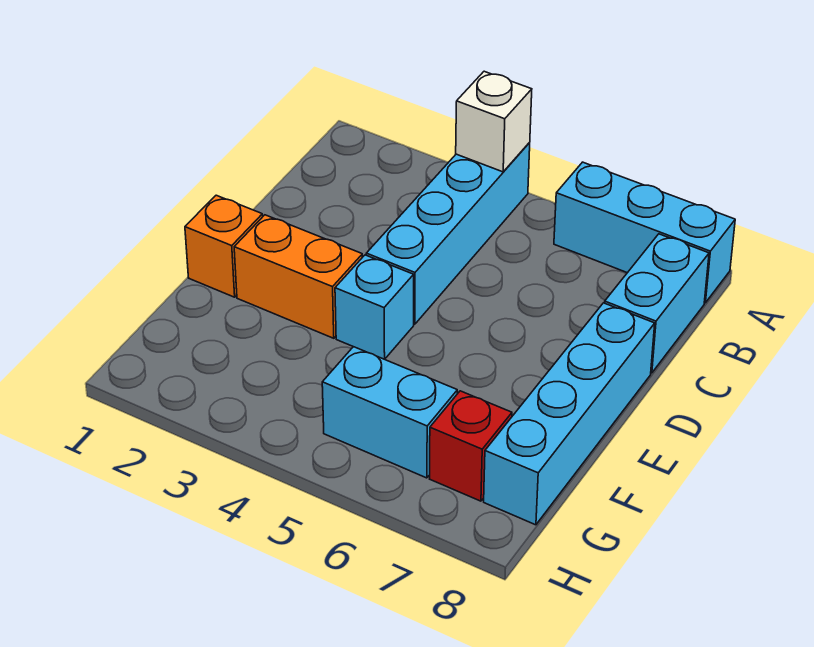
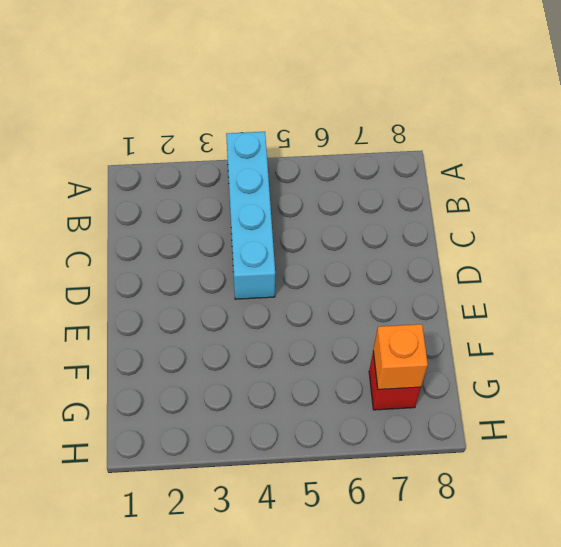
orange brick G7 level 2 -> orange brick E1 level 1
none -> cyan brick A6:A8 level 1
none -> cyan brick B8:C8 level 1

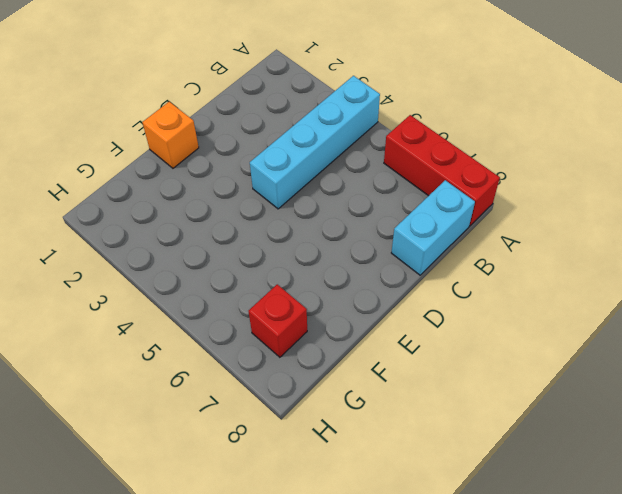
red brick A6:A8 level 1 -> cyan brick A6:A8 level 1
none -> cyan brick D8:G8 level 1
none -> orange brick E2:E3 level 1

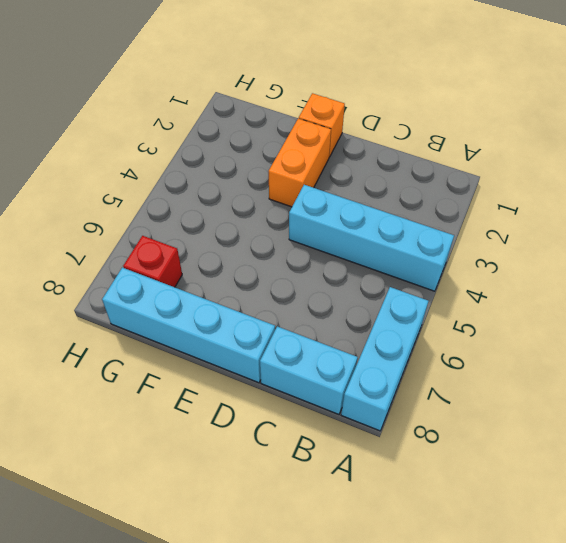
none -> cyan brick E4 level 1
none -> cyan brick G5:G6 level 1

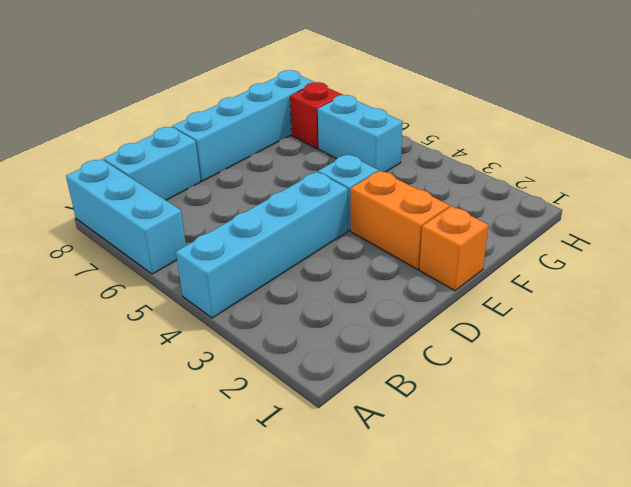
none -> white brick A4 level 2

